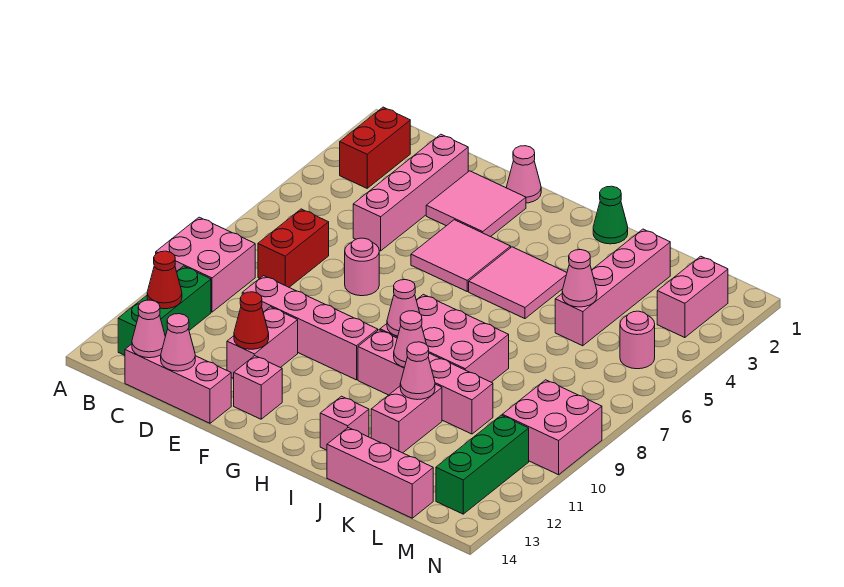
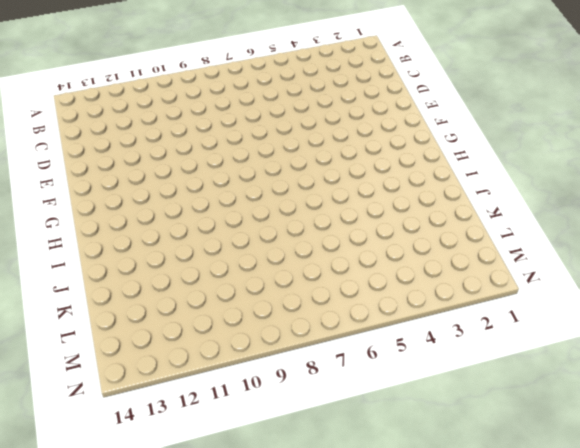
none -> pink brick A9:B10 level 1
none -> red brick B2:B3 level 1
none -> green brick B11:B13 level 1
none -> red brick C7:C8 level 1

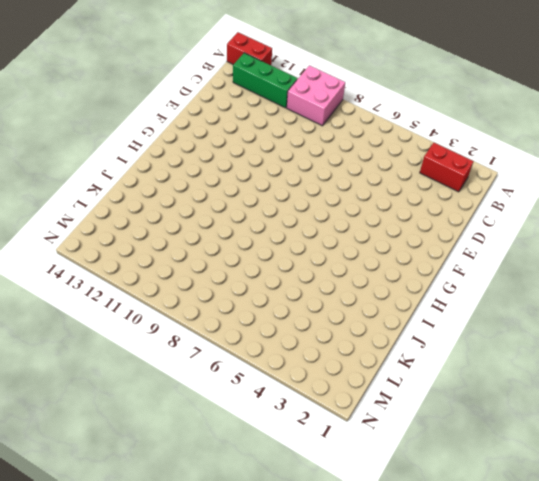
red brick A13:A14 level 1 -> red brick C7:C8 level 1
none -> pink brick C14:E14 level 1
none -> pink brick D2:D5 level 1
none -> pink brick D10:G10 level 1
none -> pink tile E2:F3 level 1

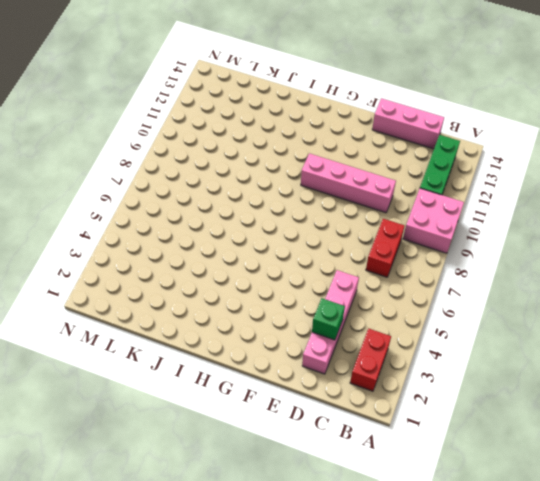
green brick D3 level 2 -> none
none -> pink tile E2:F3 level 1
none -> pink round brick E7 level 1
none -> pink brick E11:E12 level 1
none -> pink cone F1 level 1

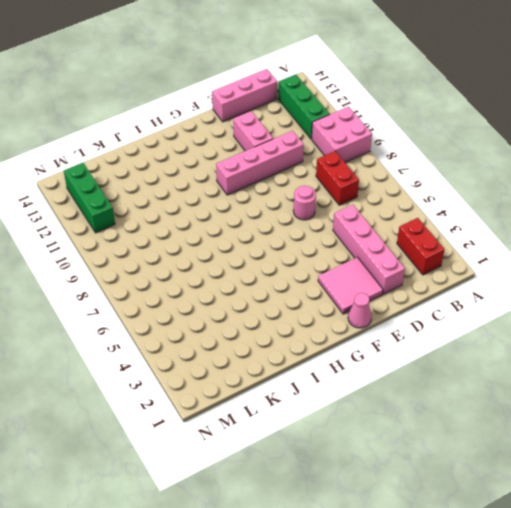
none -> pink tile F4:G5 level 1
none -> pink brick F13 level 1
none -> pink tile H4:I5 level 1
none -> pink brick H8:J9 level 1

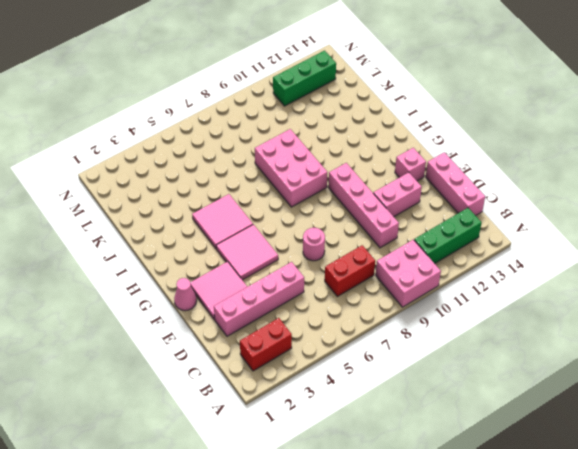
none -> pink brick H10:K10 level 1
none -> green cone I1 level 1
none -> pink brick I13 level 1
none -> pink brick J11:J12 level 1

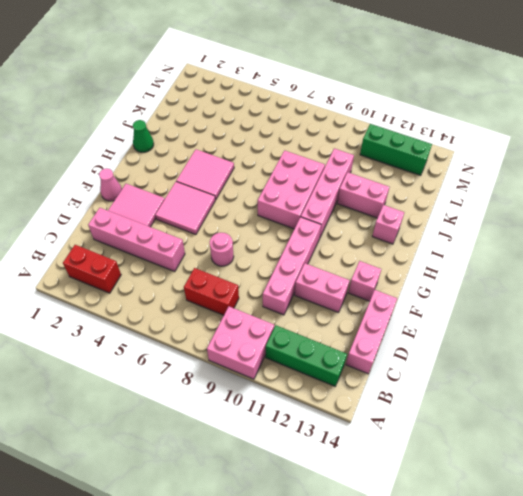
none -> pink brick J14:L14 level 1
none -> pink brick K2:K5 level 1
none -> pink brick M2:M3 level 1
none -> pink round brick M5 level 1

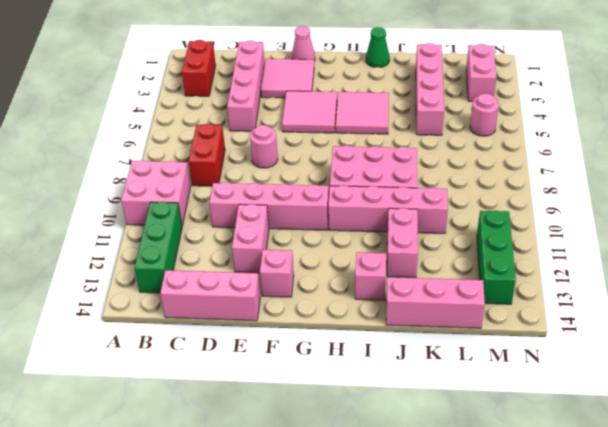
none -> pink brick M9:N10 level 1
none -> red cone B12 level 2
none -> pink cone C14 level 2
none -> pink cone D14 level 2

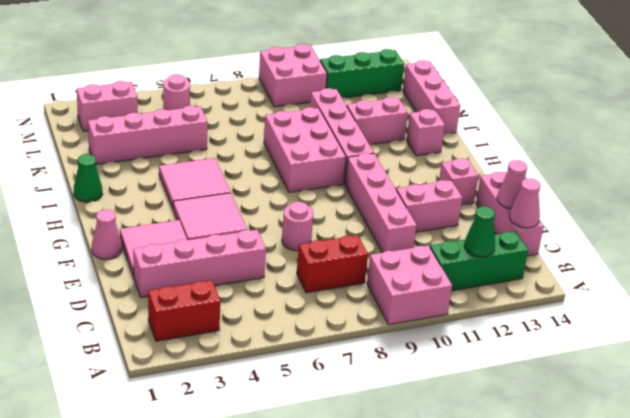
green cone B12 level 2 -> red cone B12 level 2
none -> red cone E12 level 2
none -> pink cone H9 level 2
none -> pink cone I10 level 2
none -> pink cone J11 level 2

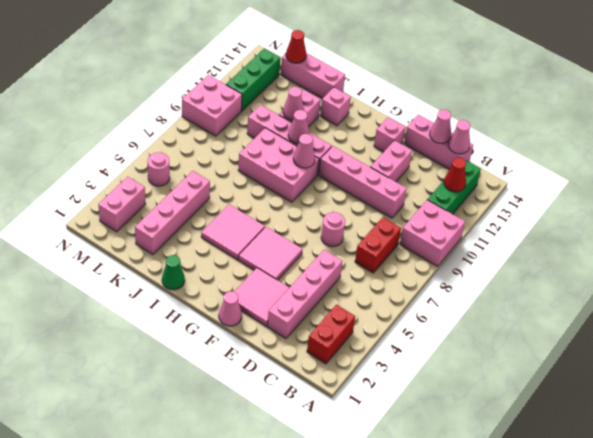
red cone L14 level 2 -> red cone E12 level 2
none -> pink cone K5 level 2

